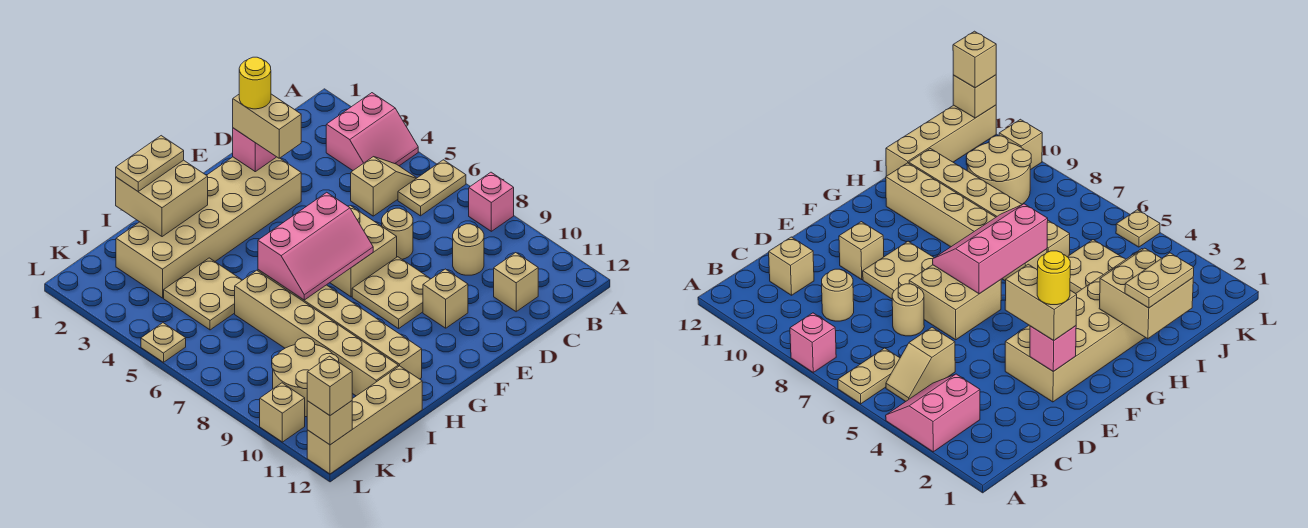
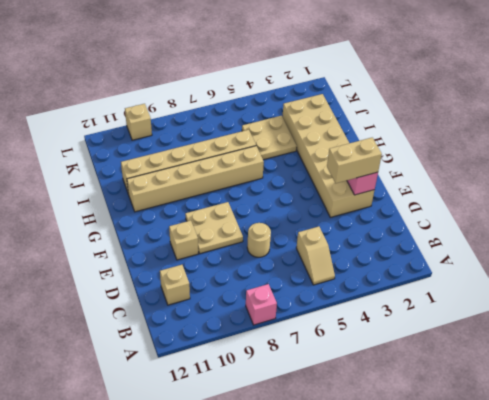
none -> pink slope A3:B4 level 1 top 3
none -> tan plate A6:B6 level 1
none -> tan round brick C9 level 1

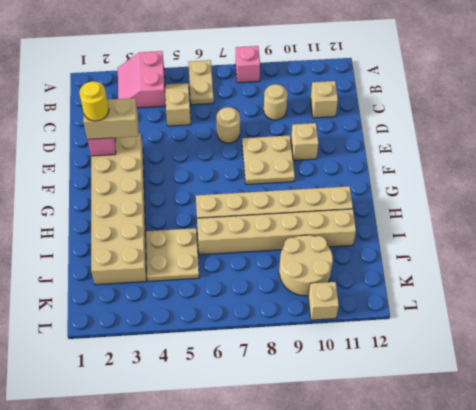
pink slope A3:B4 level 1 top 4 -> pink slope A3:B4 level 1 top 3
none -> tan brick E6:F7 level 1
none -> tan brick I12:L12 level 1
none -> tan plate L5 level 1

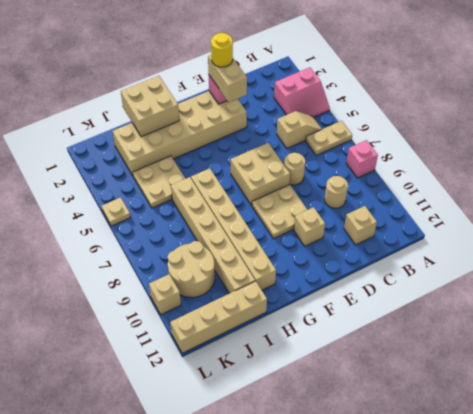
none -> pink slope F6:H7 level 2 top 6
none -> tan brick L12 level 2
none -> tan plate H1:I1 level 3

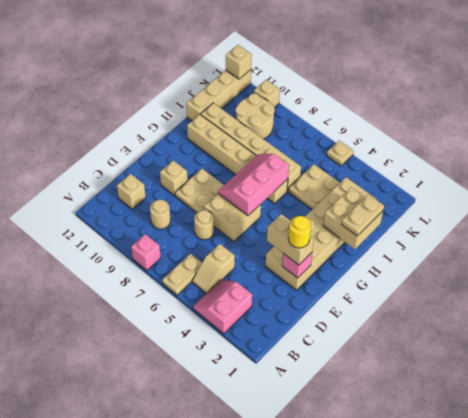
none -> tan brick L12 level 3

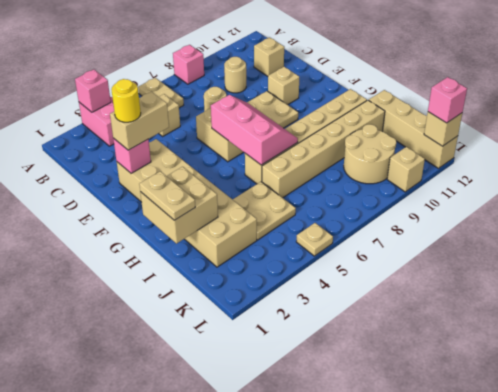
pink brick A3 level 2 -> none
pink brick L12 level 3 -> tan brick L12 level 3

